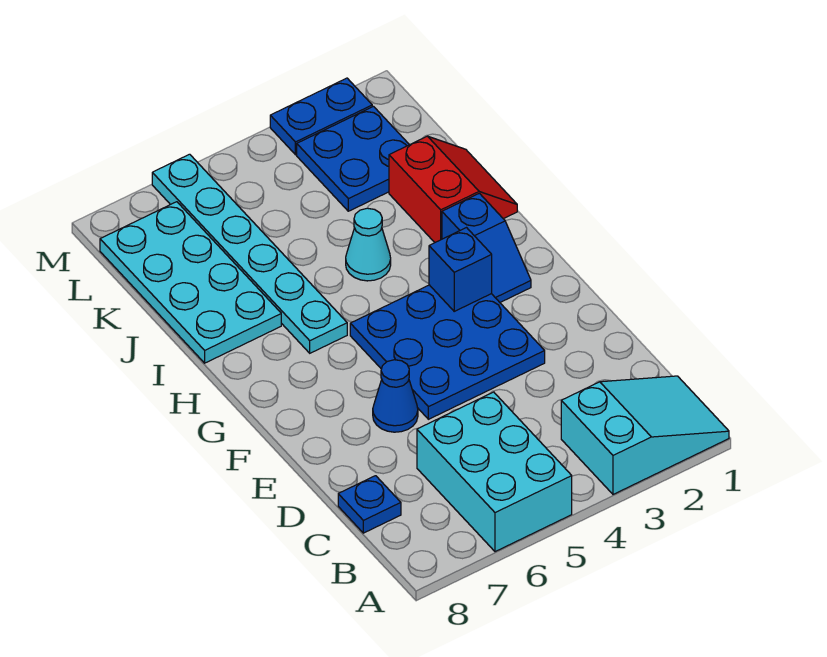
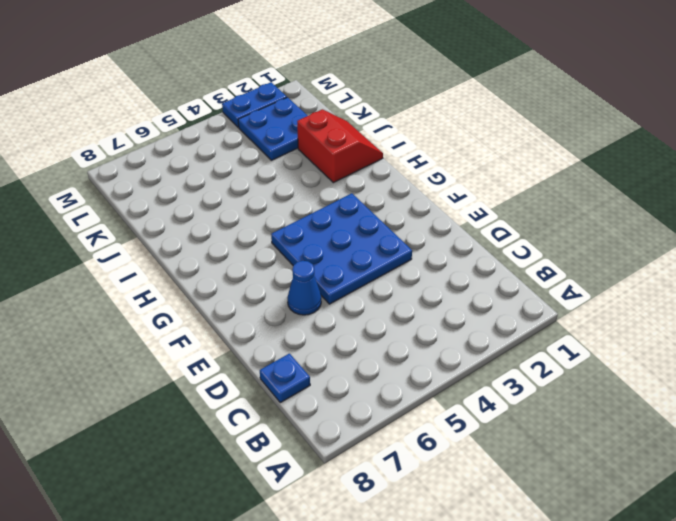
none -> cyan slope A1:B3 level 1 top 3
none -> cyan brick A5:C6 level 1
none -> blue slope G2:H2 level 1 top H

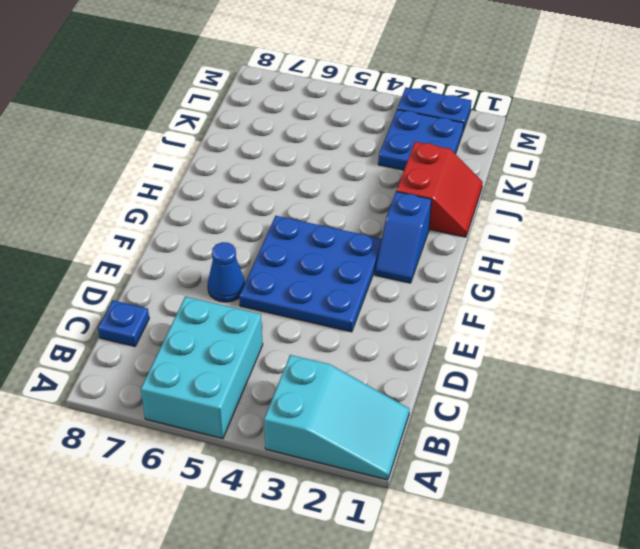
none -> cyan plate H6:M6 level 1
none -> cyan cone I4 level 1
none -> cyan plate I7:L8 level 1

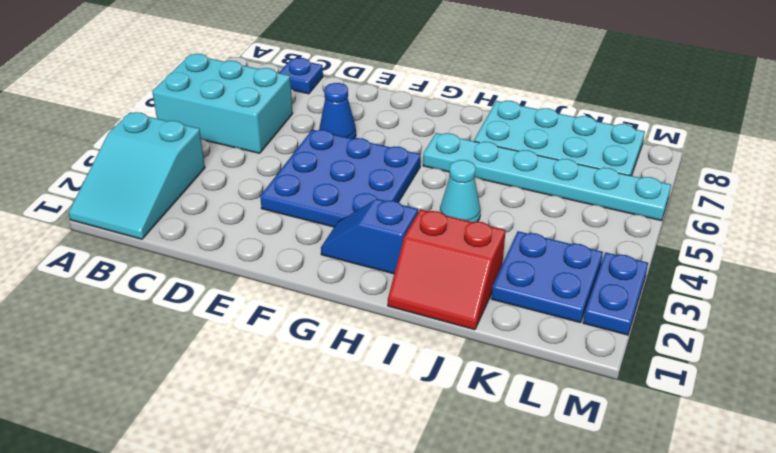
none -> blue brick G3 level 2

